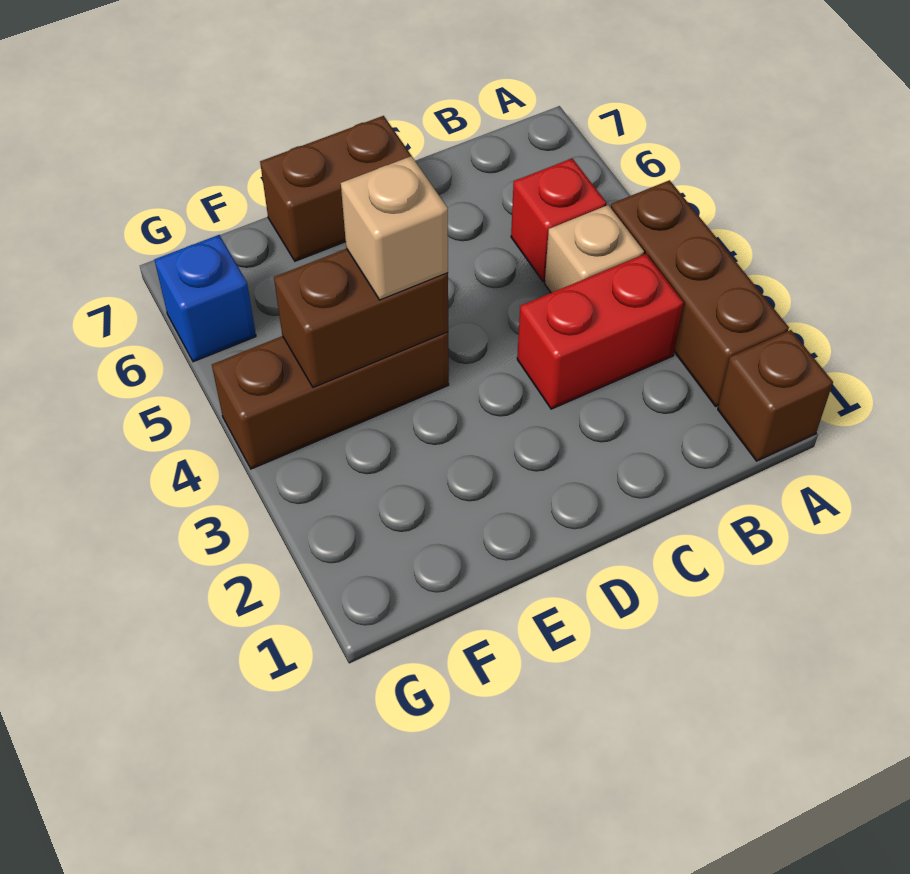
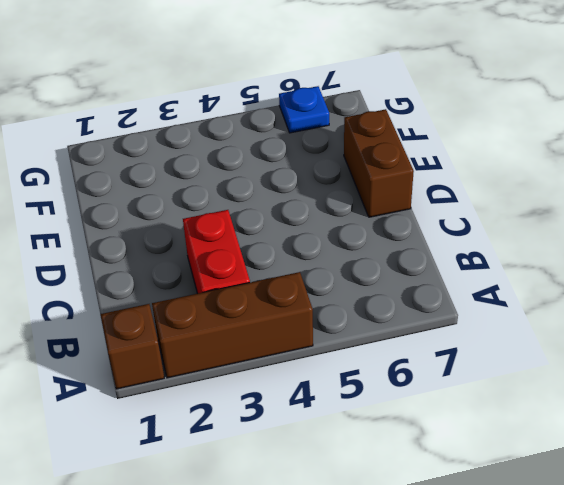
blue plate G6 level 1 -> blue brick G6 level 1
none -> tan brick B4 level 1
none -> red brick B5 level 1

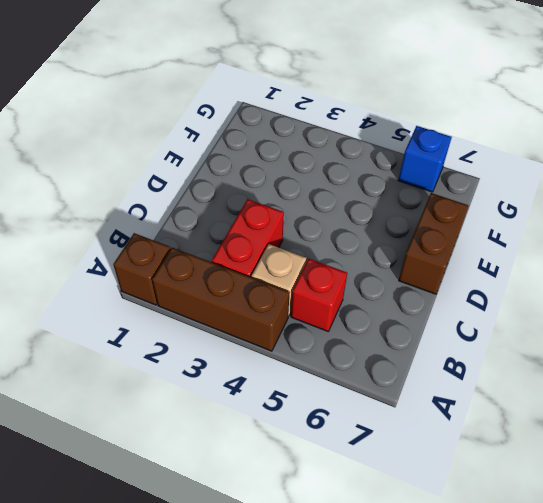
none -> brown brick E4:G4 level 1
none -> brown brick E4:F4 level 2

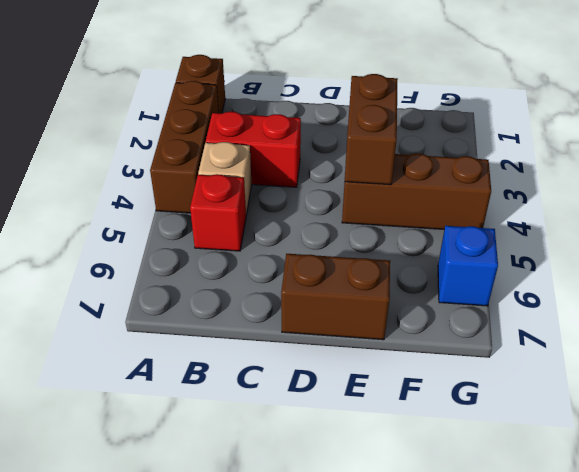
brown brick E3:E4 level 2 -> brown brick E4:F4 level 2
none -> tan brick E4 level 3

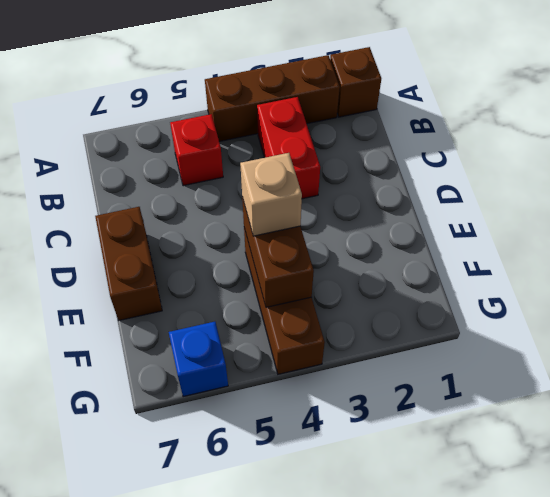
none -> tan brick B4 level 1

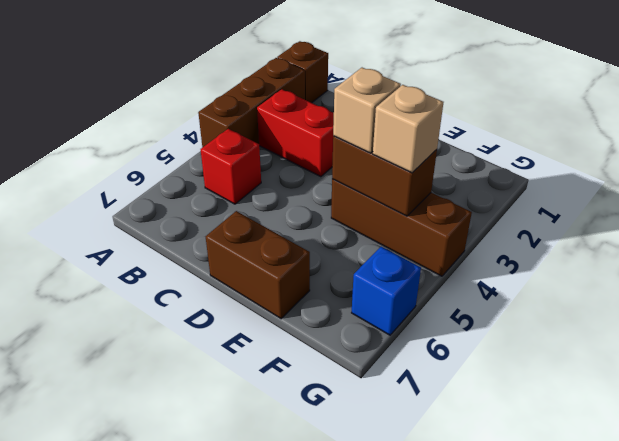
tan brick F4 level 3 -> tan brick B4 level 1

